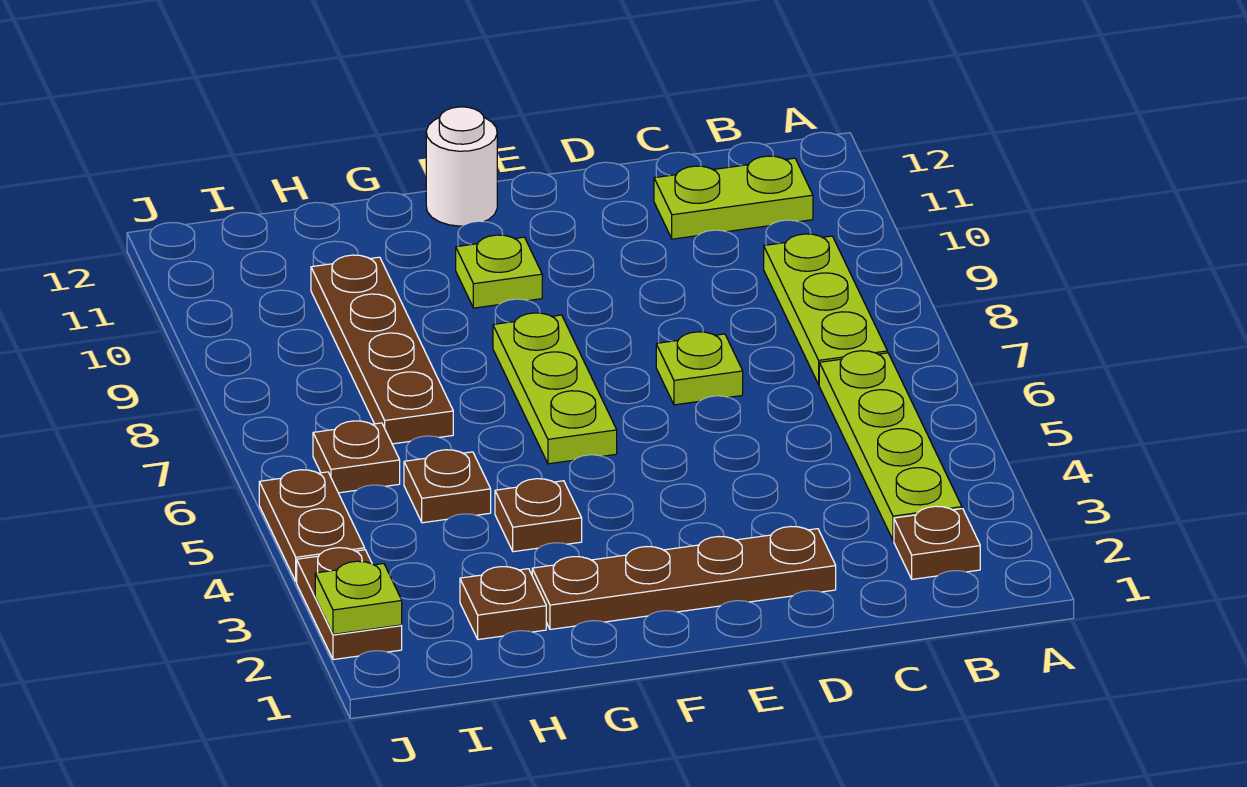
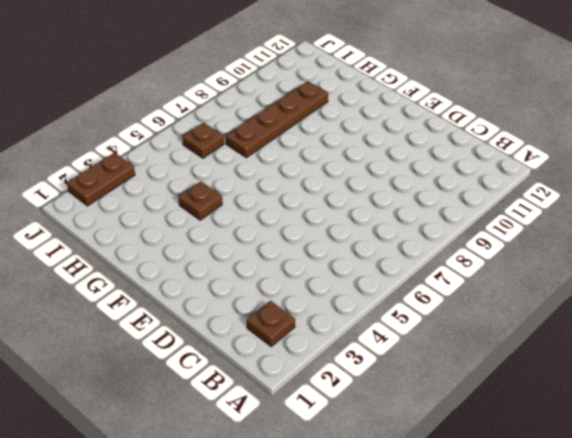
none -> lime plate B3:B6 level 1
none -> lime plate B7:B9 level 1
none -> lime plate B11:C11 level 1

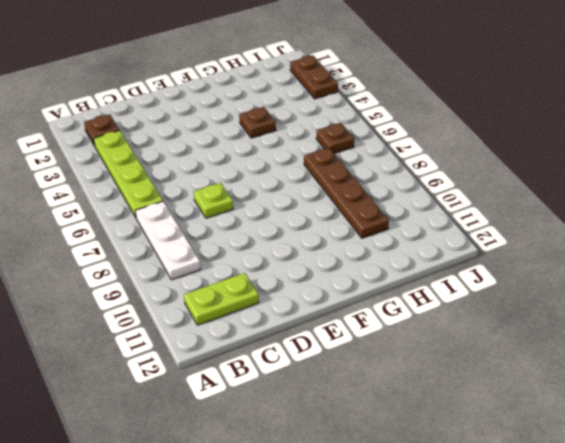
white plate B7:B9 level 1 -> lime plate B7:B9 level 1
none -> brown plate D2:G2 level 1
none -> lime plate F6:F8 level 1
none -> lime plate F10 level 1

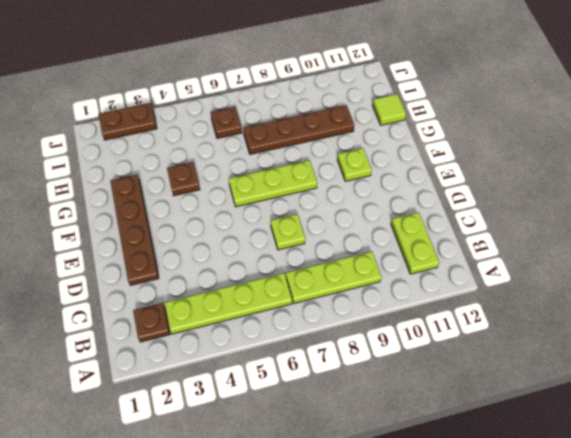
lime tile H12 level 1 -> none
none -> white round brick F12 level 1
none -> brown plate H2 level 1
none -> brown plate H5 level 1

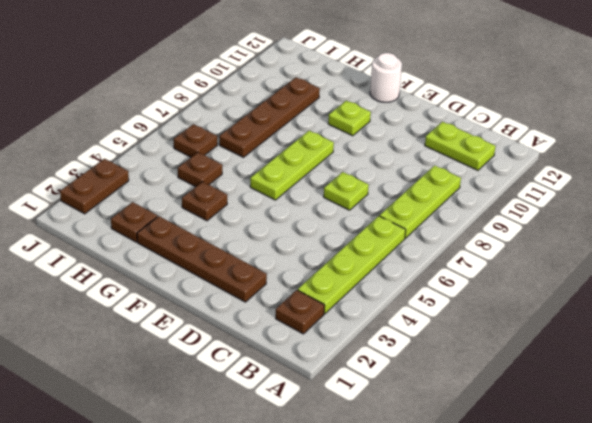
none -> brown plate J4:J5 level 1
none -> lime plate J2 level 2

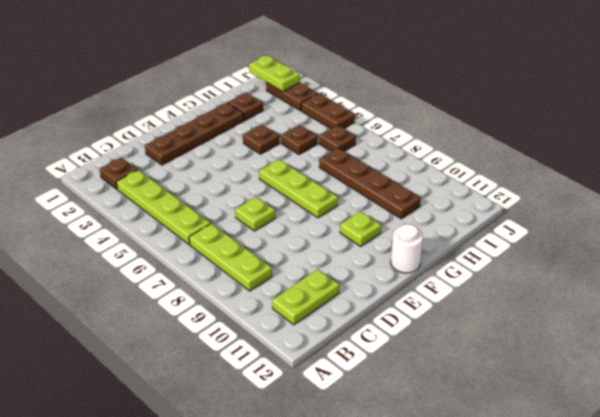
lime plate J1:J2 level 2 -> lime plate J2 level 2

